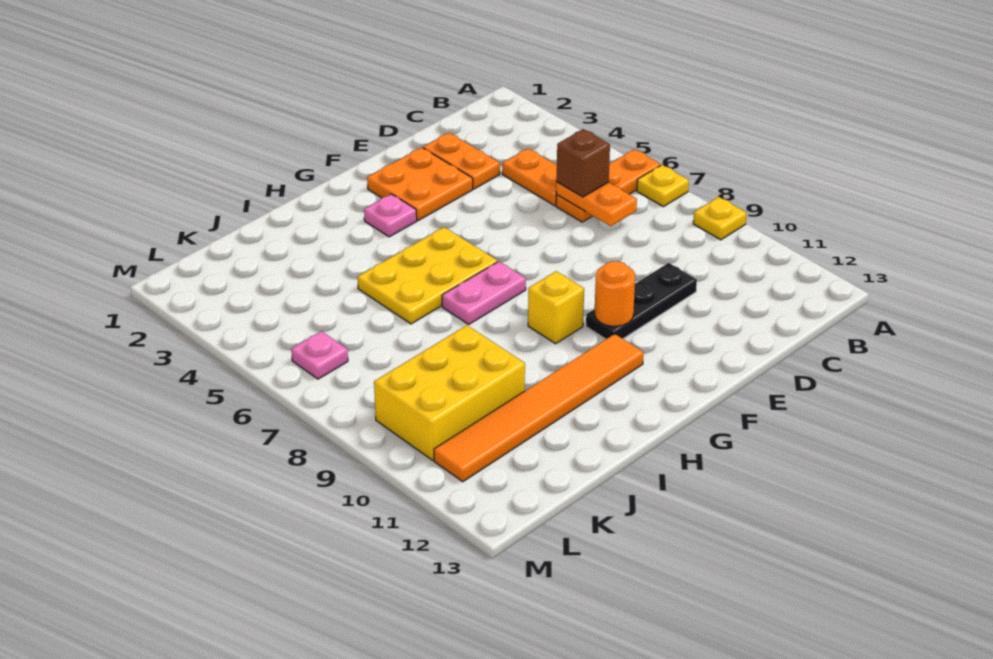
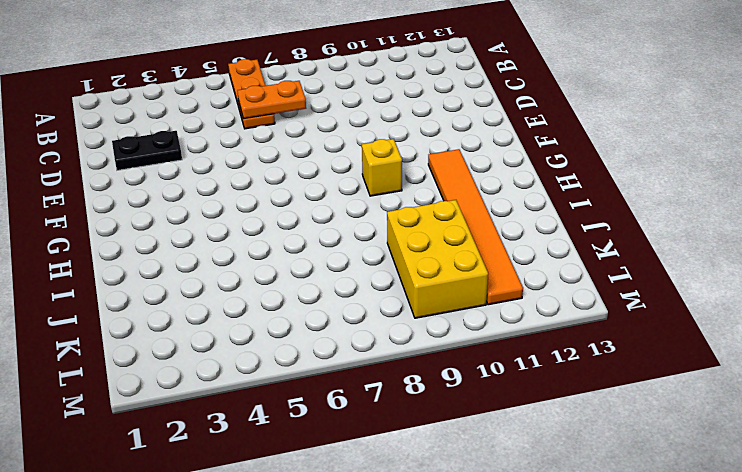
black plate D2:D3 level 1 -> orange plate D2:D3 level 1
none -> yellow plate A7 level 1
none -> yellow plate A9 level 1
none -> orange plate C4:C5 level 1

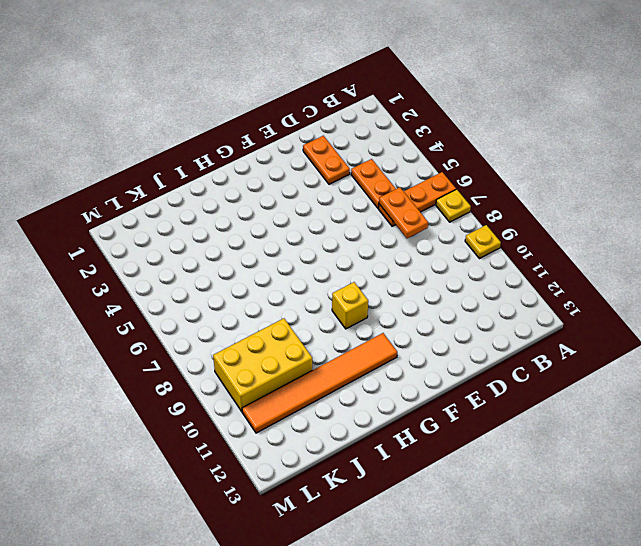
none -> black plate D10:F10 level 1
none -> orange plate E2:F3 level 1
none -> pink plate G3 level 1

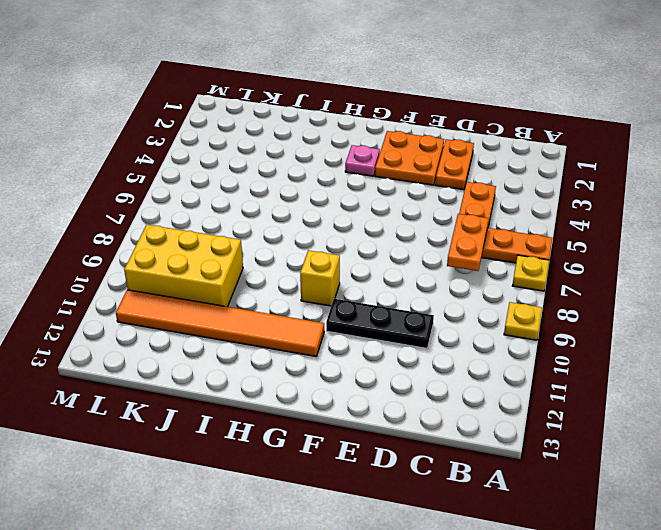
none -> yellow plate G5:I6 level 1
none -> pink plate G7:H7 level 1
none -> pink plate L6 level 1

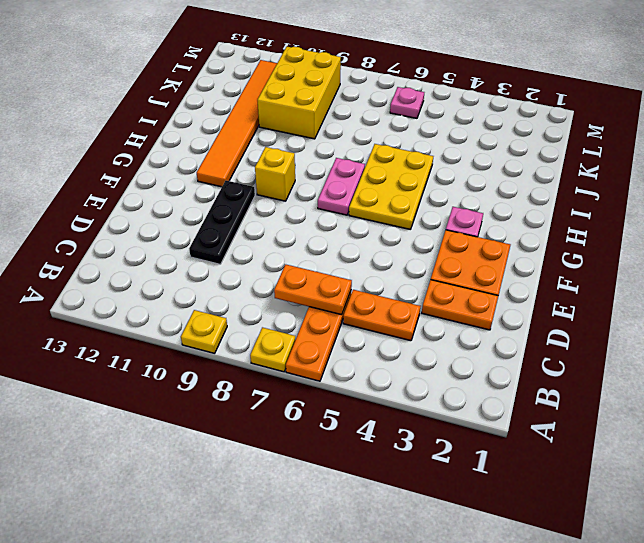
none -> orange round brick F10 level 2
none -> brown brick C6 level 3

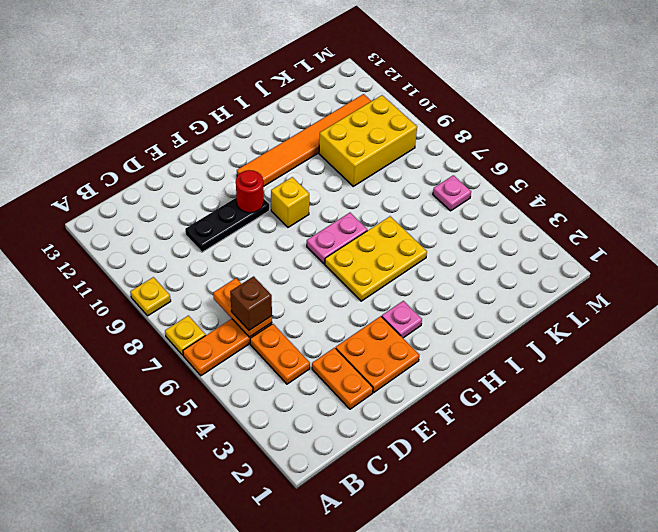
red round brick F10 level 2 -> orange round brick F10 level 2

